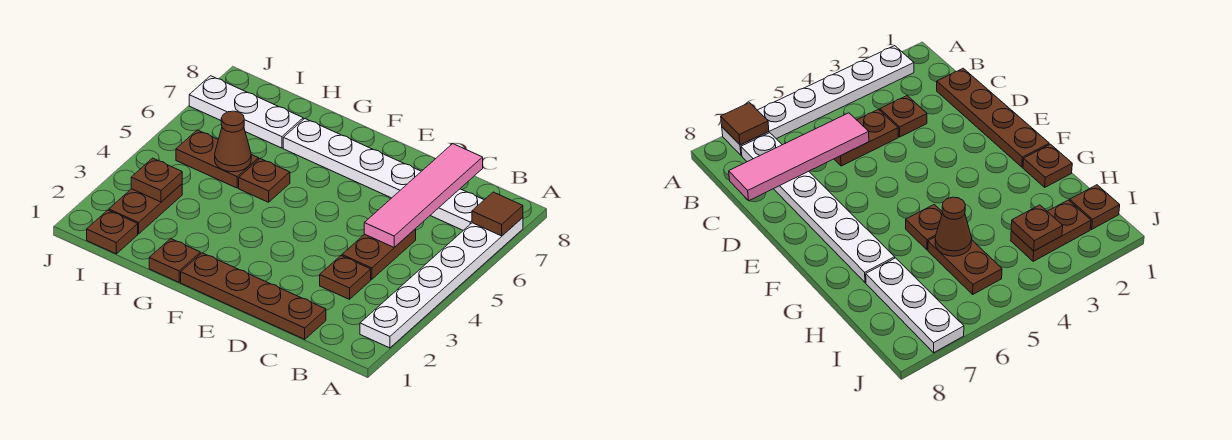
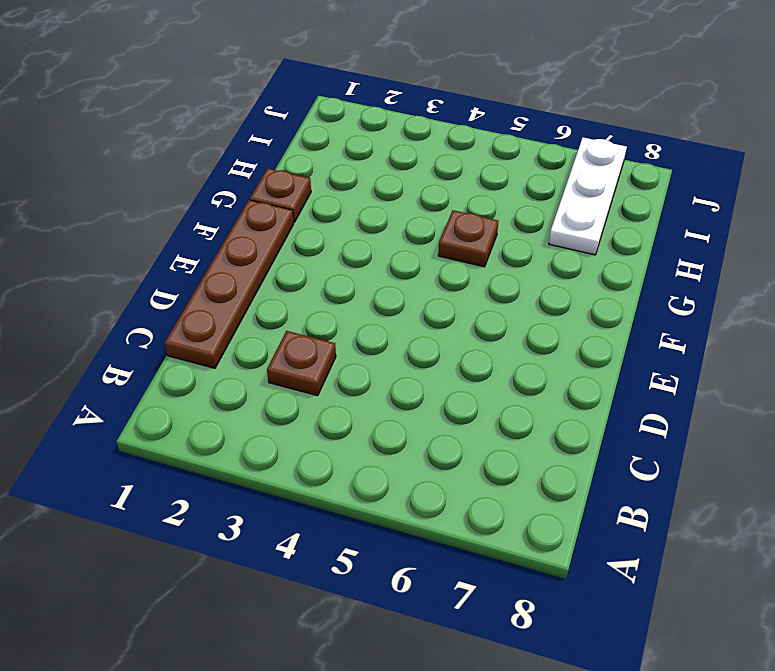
none -> white plate A2:A7 level 1
none -> white plate B7:G7 level 1
none -> brown plate C4:C5 level 1

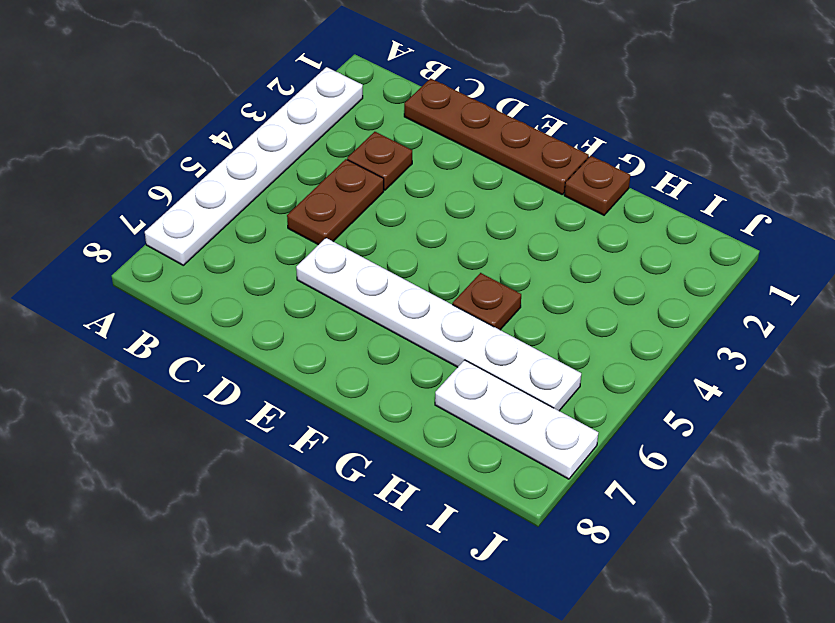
white plate D6:I6 level 1 -> white plate B7:G7 level 1
none -> brown plate H5:I5 level 1
none -> brown plate I1 level 1
none -> brown plate I2:I3 level 1

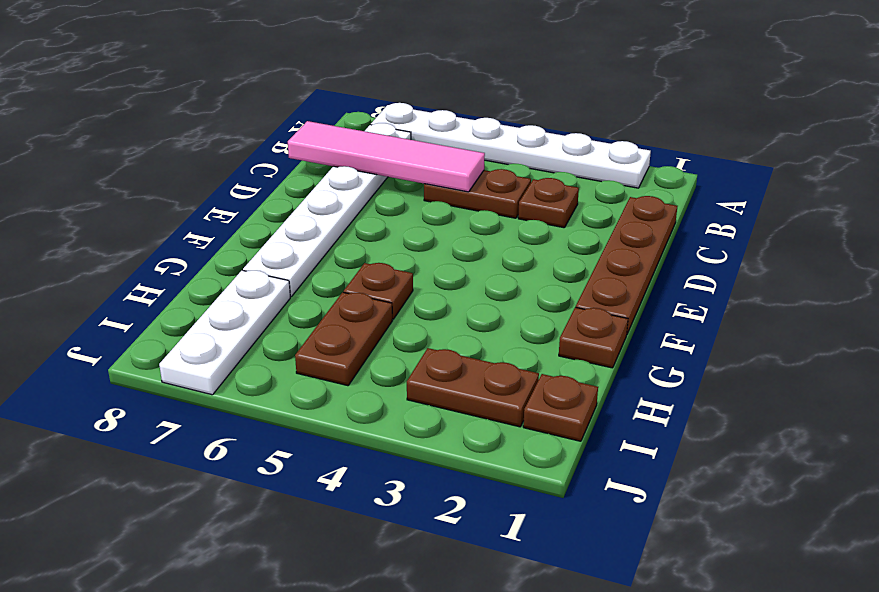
none -> brown tile A7 level 2
none -> brown cone H5 level 2
none -> brown plate I3 level 2

